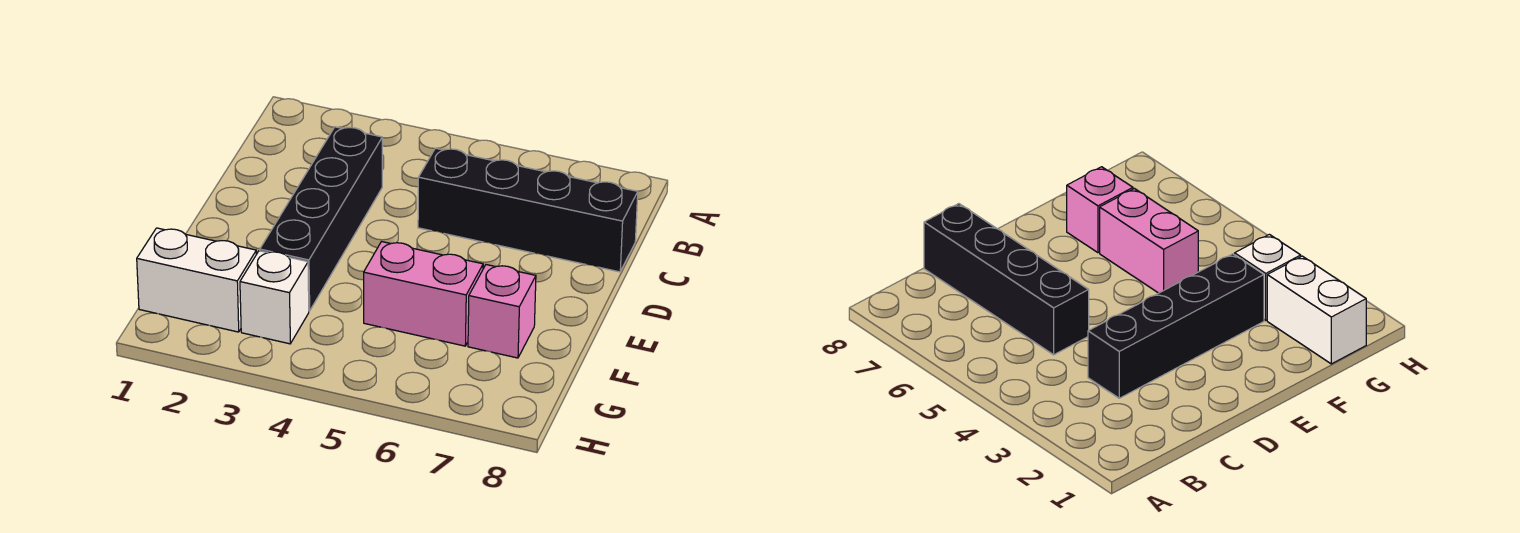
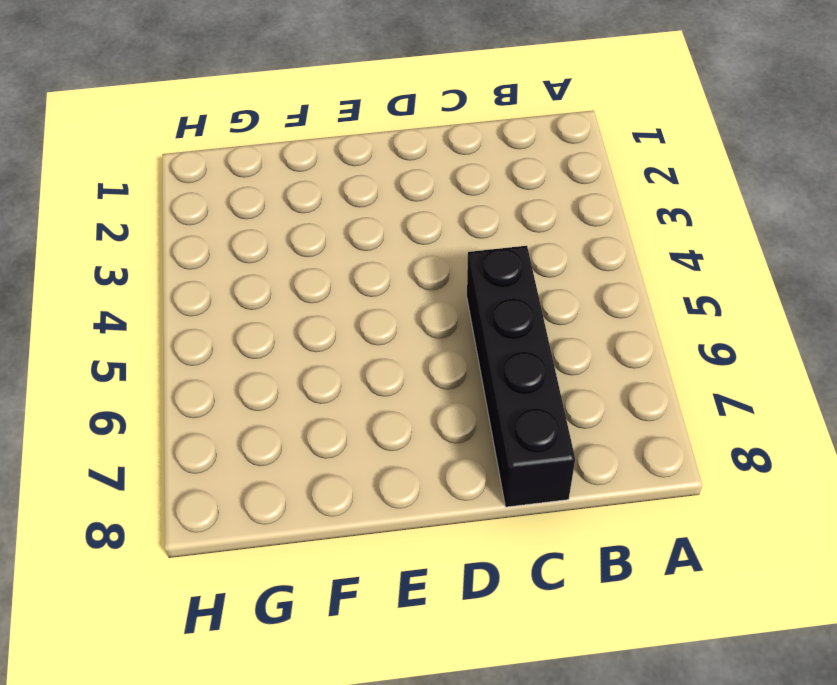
none -> black brick C3:F3 level 1
none -> pink brick F5:F6 level 1

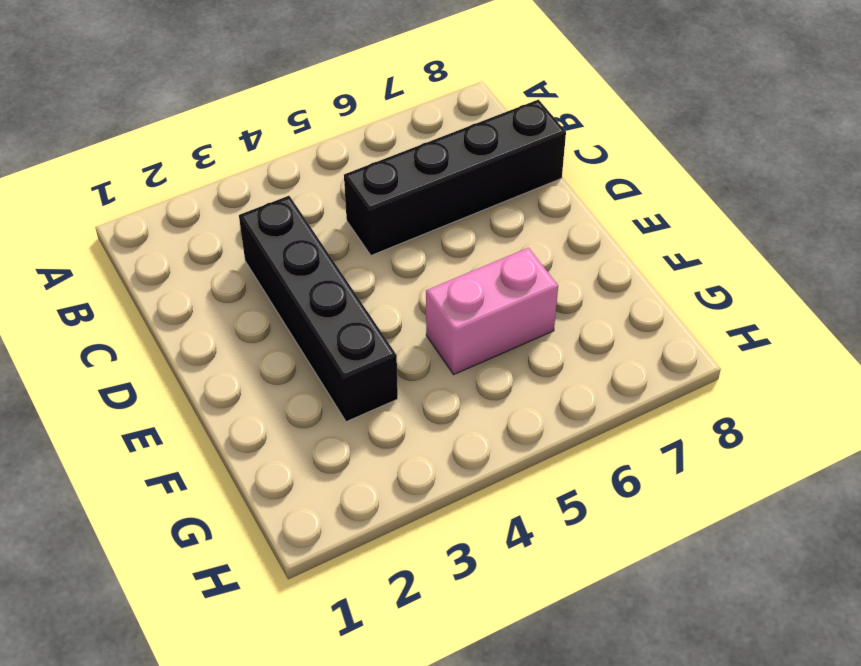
none -> pink brick F7 level 1
none -> white brick G1:G2 level 1

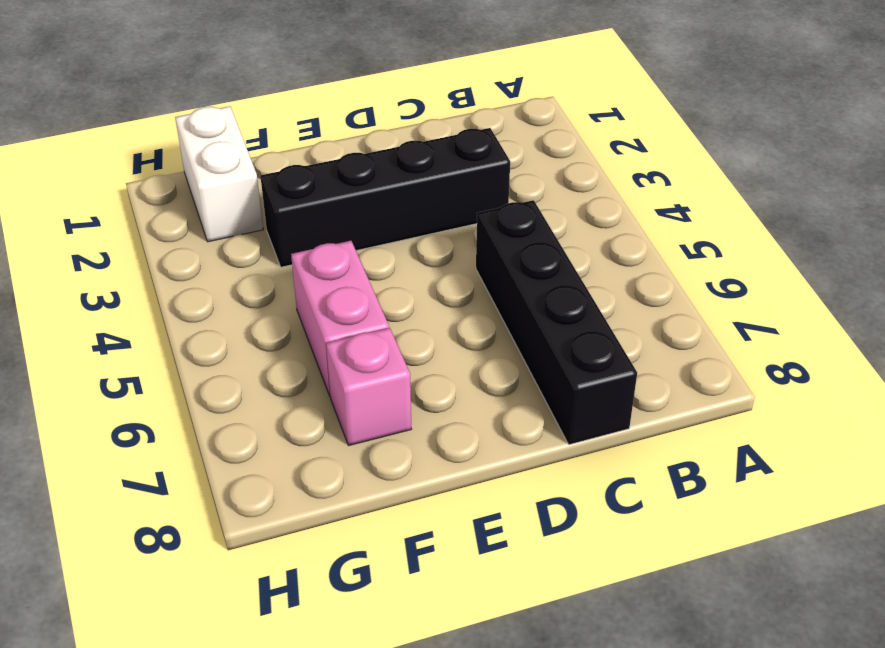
none -> white brick G3 level 1

